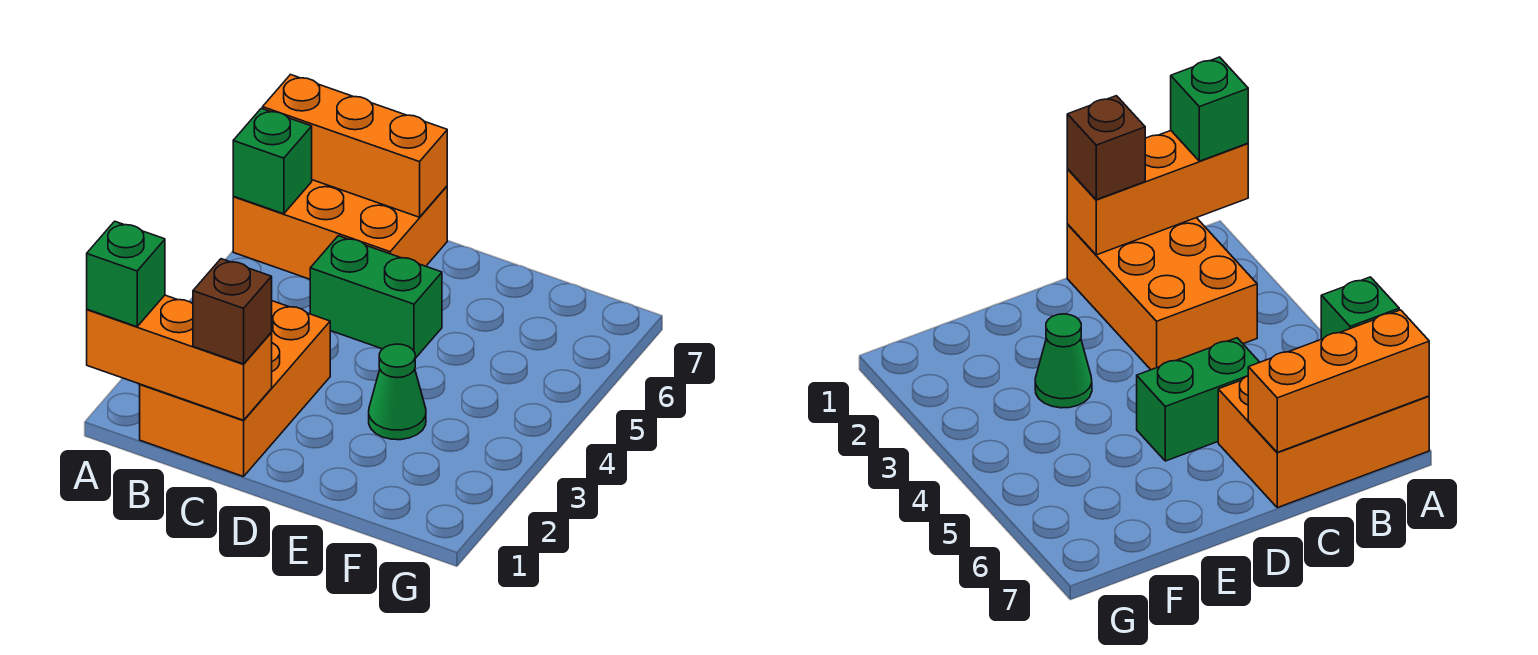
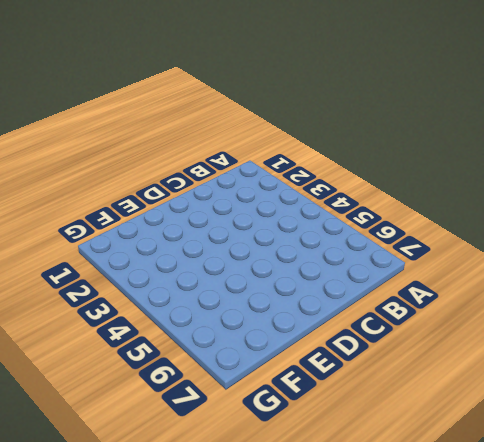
none -> orange brick A6:C7 level 1
none -> orange brick B1:C3 level 1

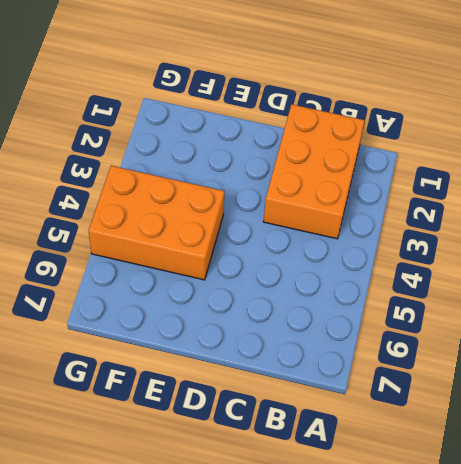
orange brick E4:G5 level 1 -> orange brick A6:C7 level 1
none -> green brick C5:D5 level 1
none -> green cone E3 level 1

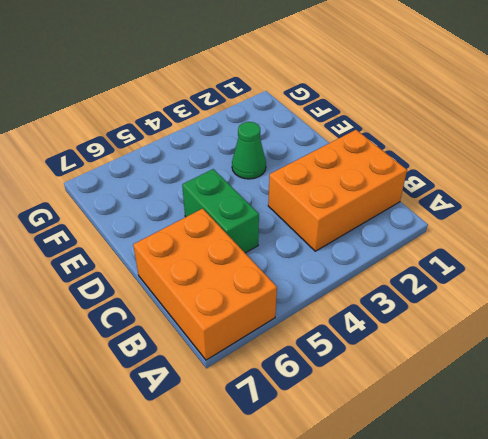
none -> orange brick A1:C1 level 2
none -> green brick A6 level 2

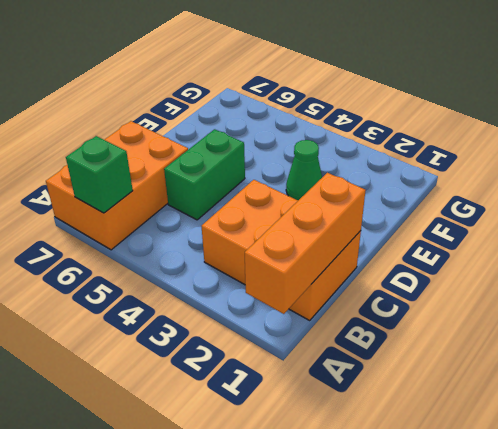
none -> orange brick A7:C7 level 2
none -> green brick A1 level 3

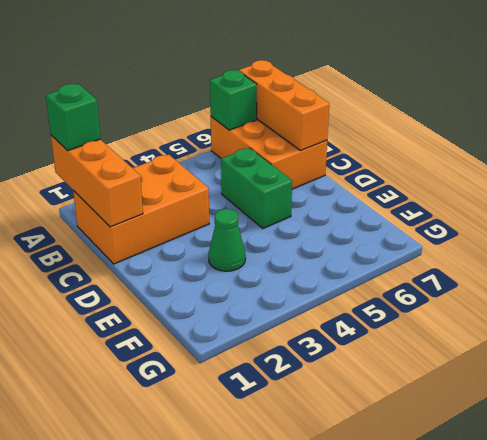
none -> brown brick C1 level 3

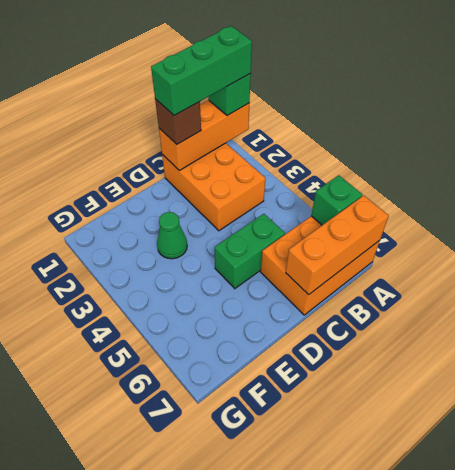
green brick A1:C1 level 4 -> none

